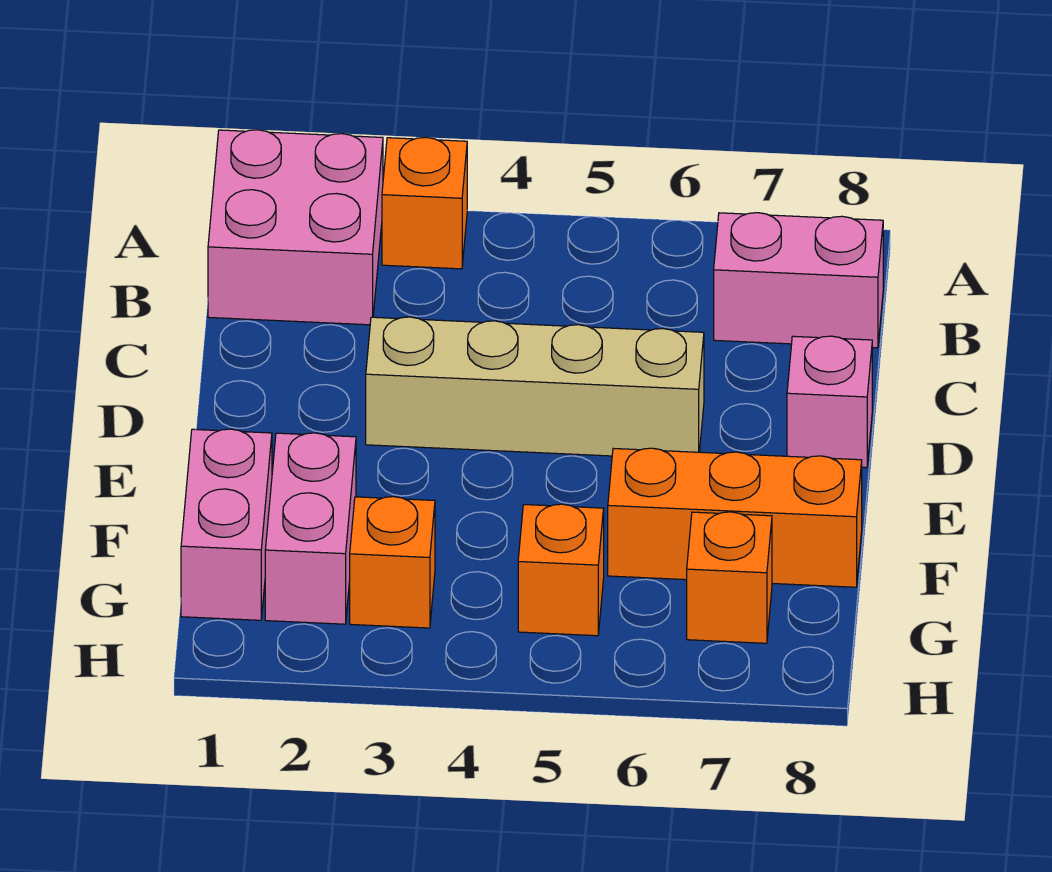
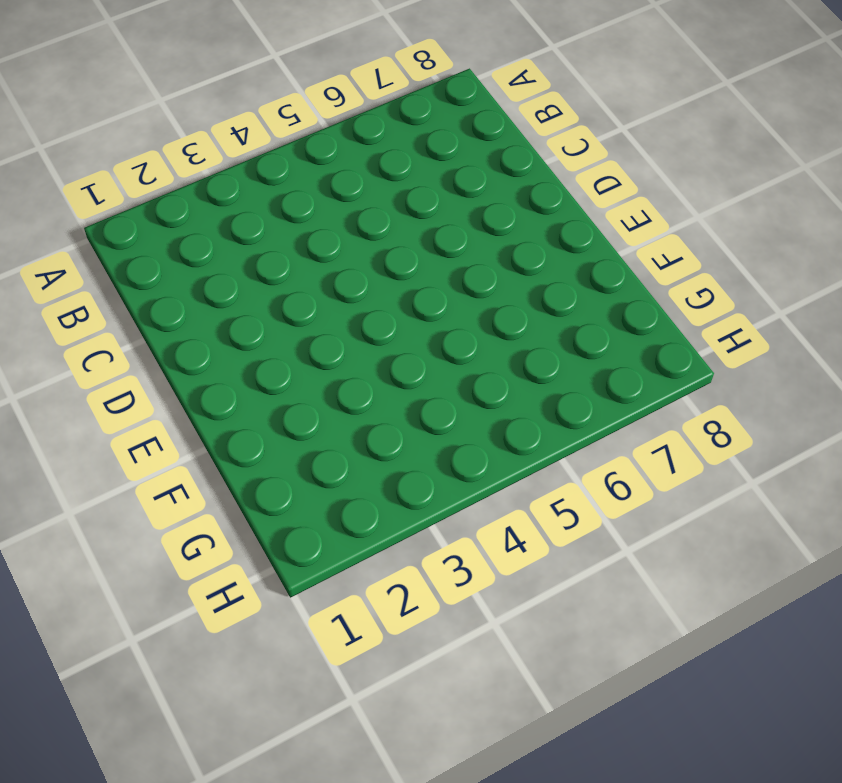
none -> pink brick A1:B2 level 1
none -> orange brick A3 level 1

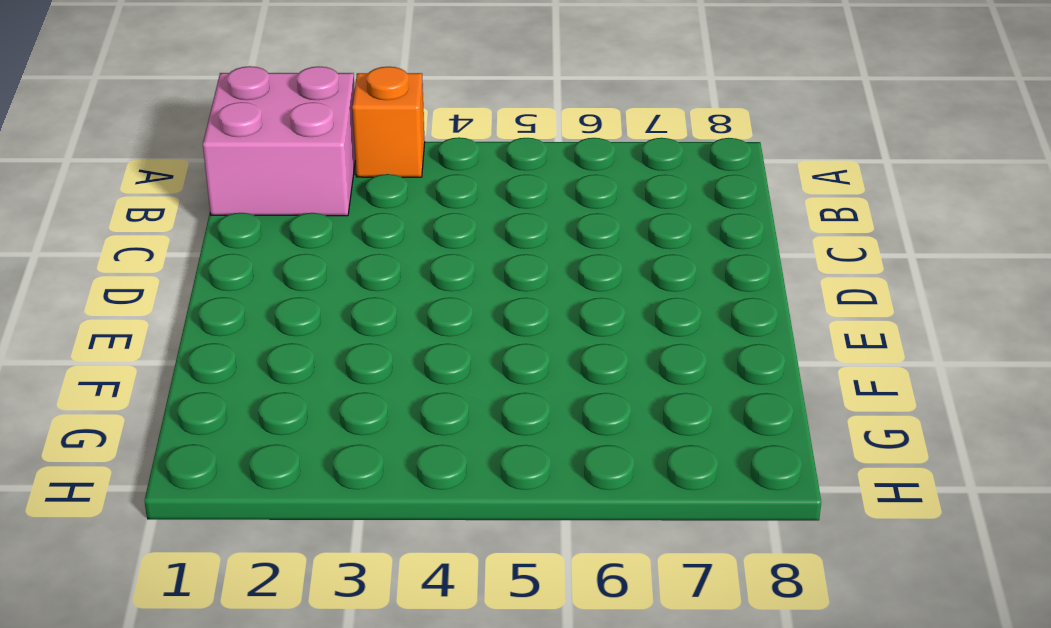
none -> pink brick B7:B8 level 1
none -> tan brick D3:D6 level 1

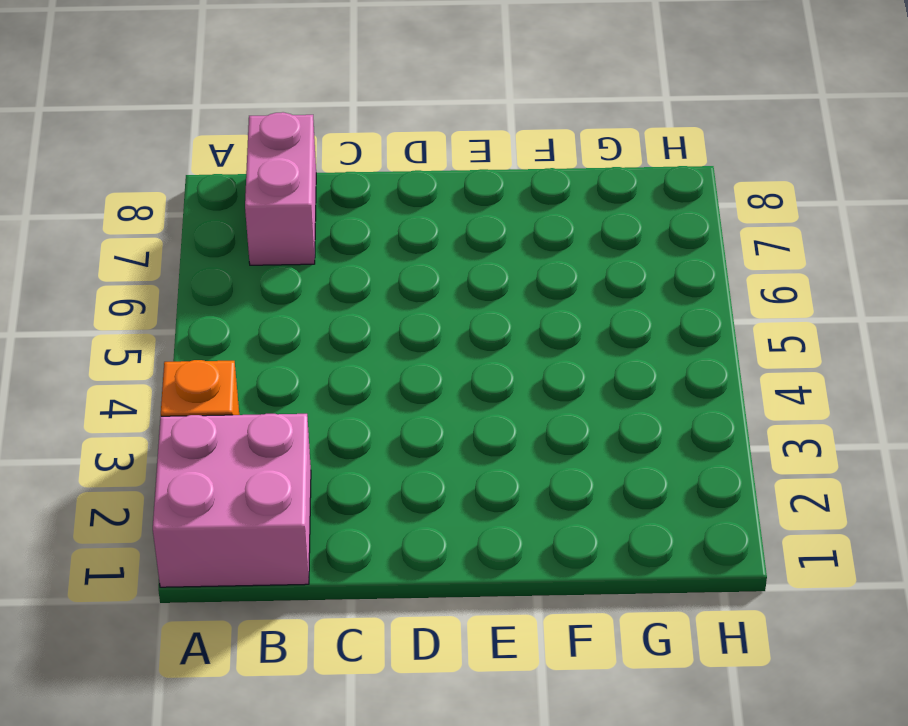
none -> tan brick D3:D6 level 1
none -> pink brick D8 level 1

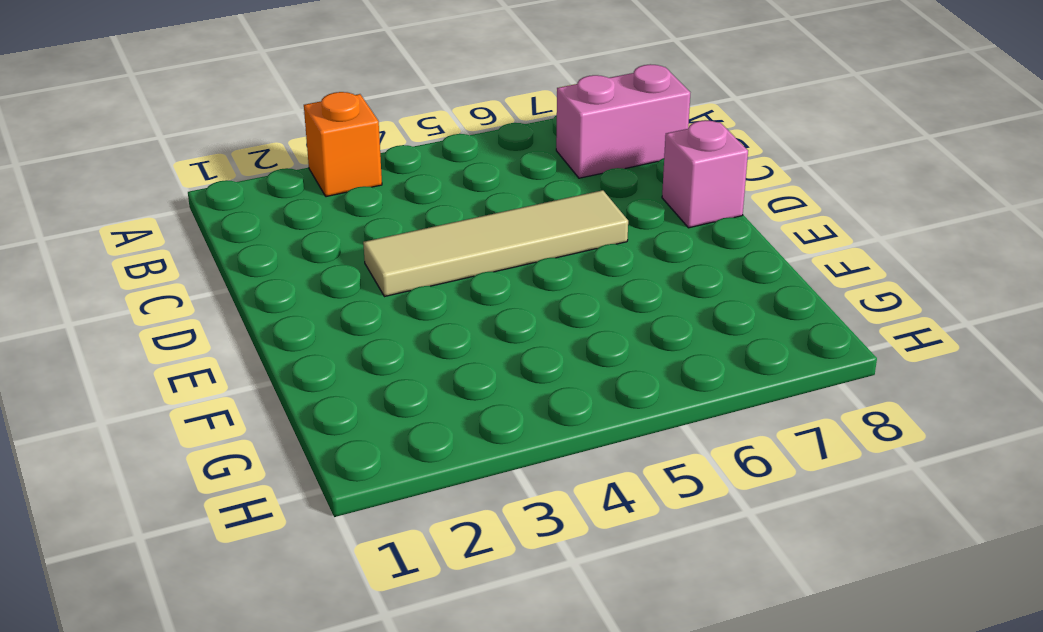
tan tile D3:D6 level 1 -> tan brick D3:D6 level 1
none -> pink brick A1:B2 level 1
none -> pink brick F1:G1 level 1

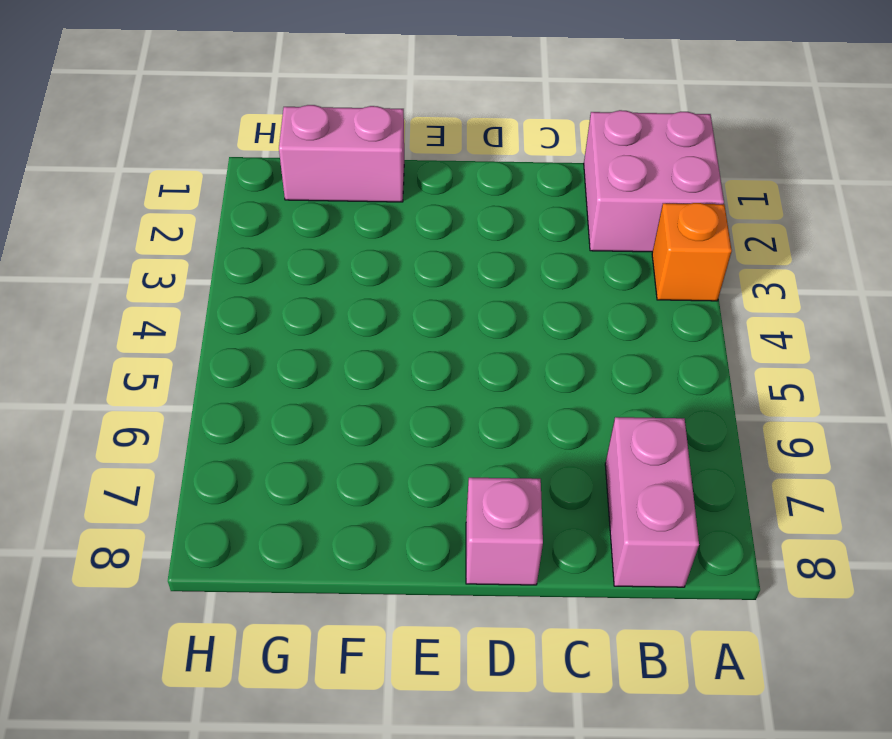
none -> tan brick D3:D6 level 1
none -> pink brick F2:G2 level 1

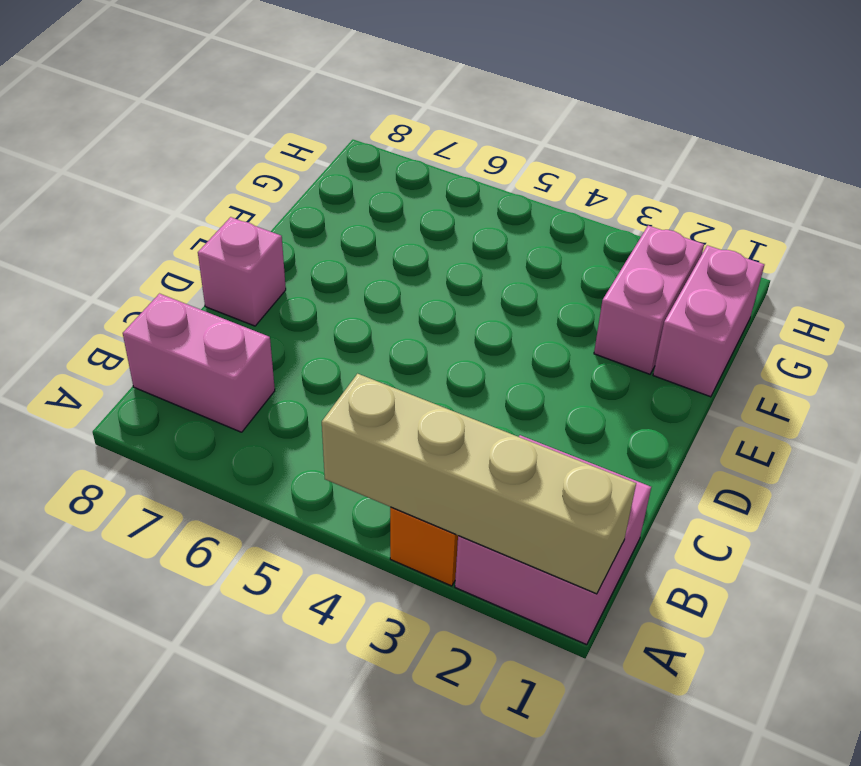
tan brick A1:A4 level 2 -> tan brick D3:D6 level 1
none -> orange brick F6:F8 level 1
none -> orange brick G3 level 1

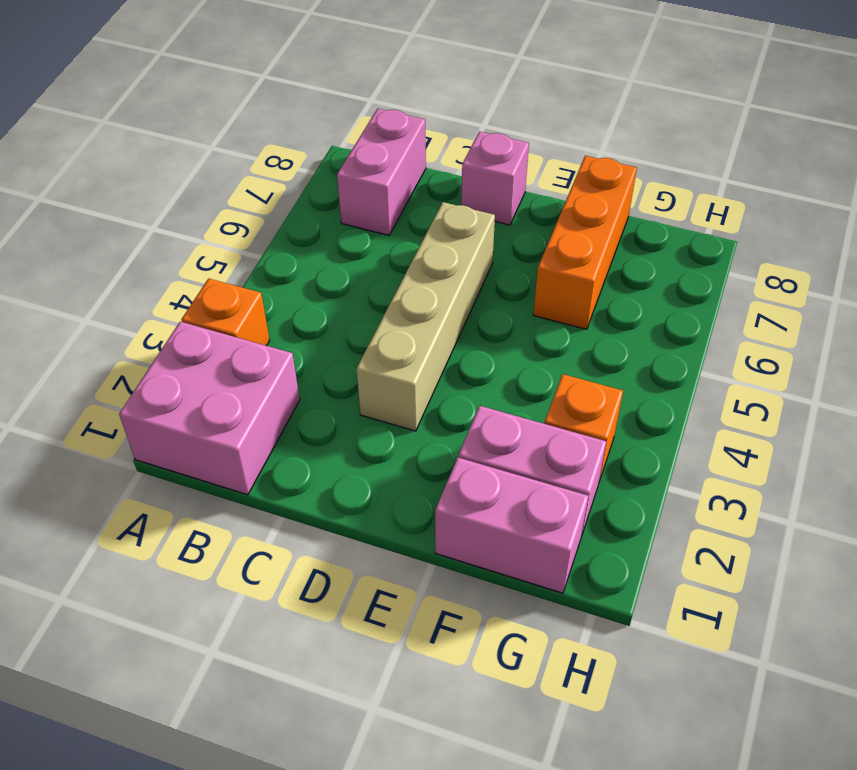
none -> orange brick G5 level 1
none -> orange brick G7 level 1

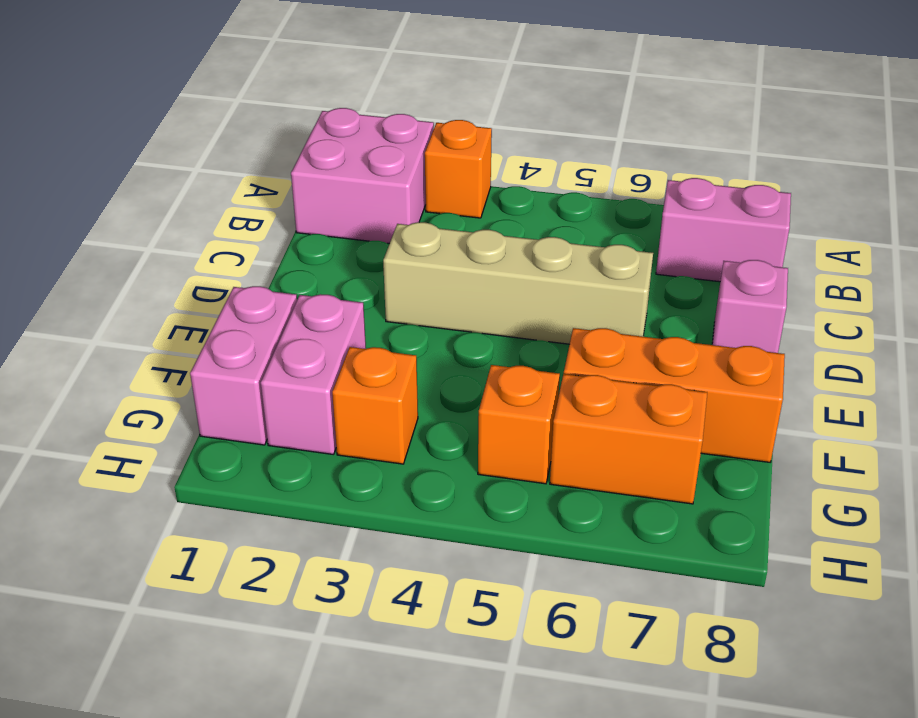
orange brick G6:G7 level 1 -> orange brick G7 level 1

